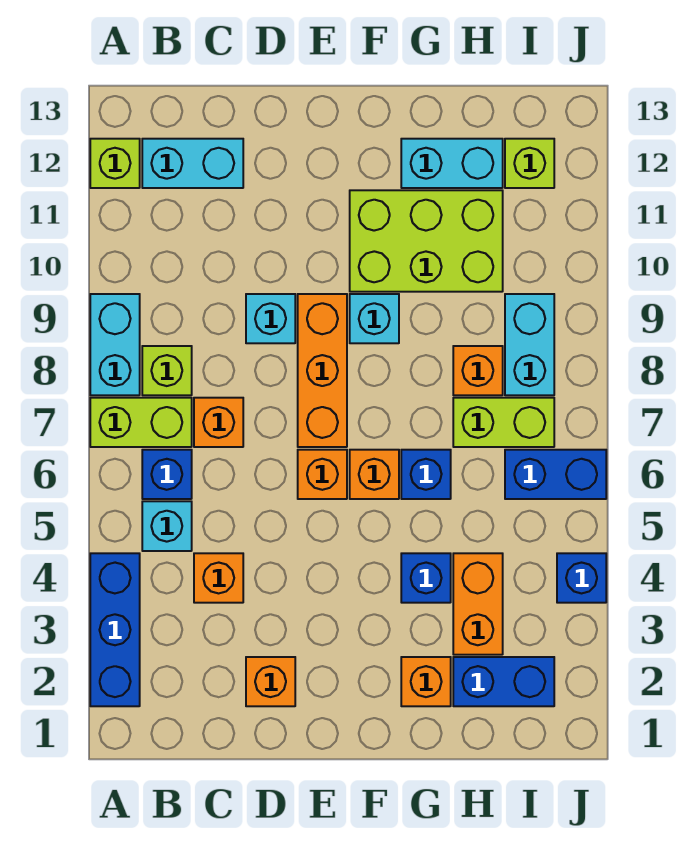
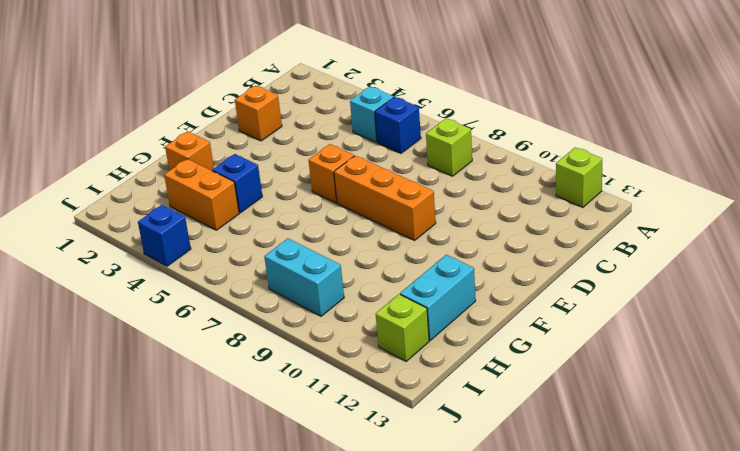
none -> blue brick A2:A4 level 1
none -> lime brick A7:B7 level 1
none -> cyan brick A8:A9 level 1

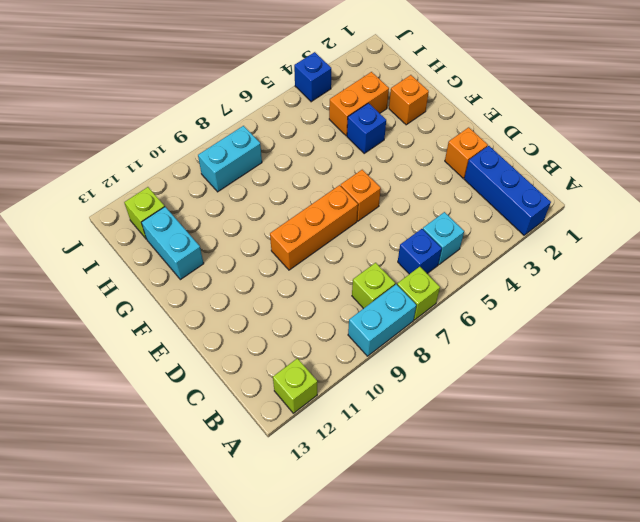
blue brick A2:C2 level 1 -> blue brick A2:A4 level 1
lime brick A7 level 1 -> lime brick A7:B7 level 1
none -> cyan brick B12:C12 level 1
none -> orange brick C4 level 1
none -> orange brick C7 level 1

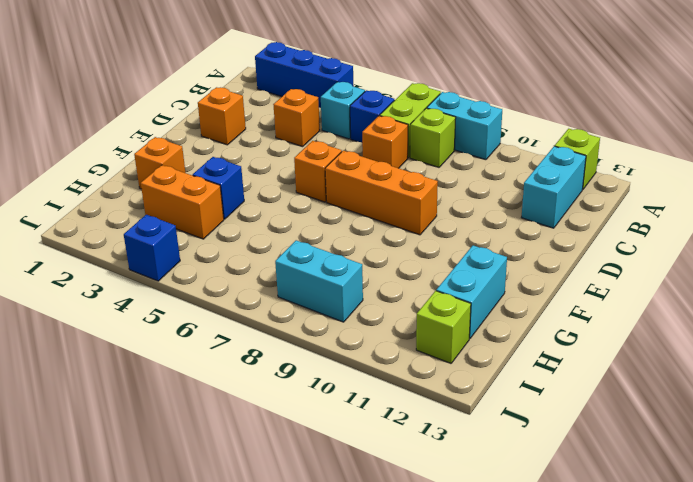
none -> cyan brick D9 level 1
none -> orange brick F6 level 1
none -> cyan brick F9 level 1

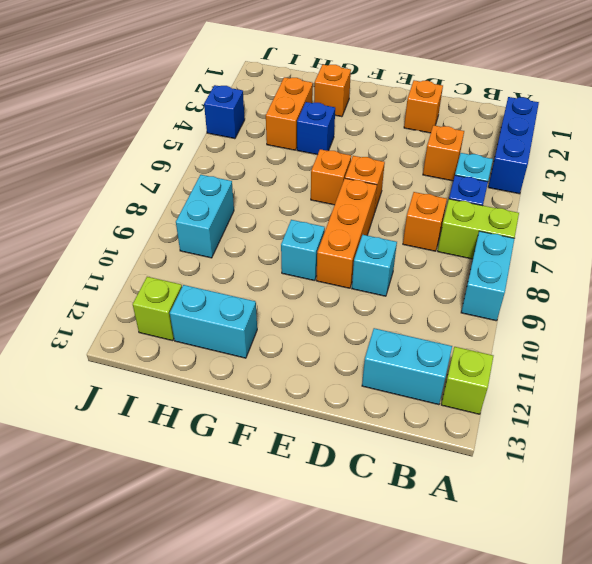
none -> lime brick B8 level 1
none -> lime brick F10:H11 level 1
none -> blue brick G6 level 1

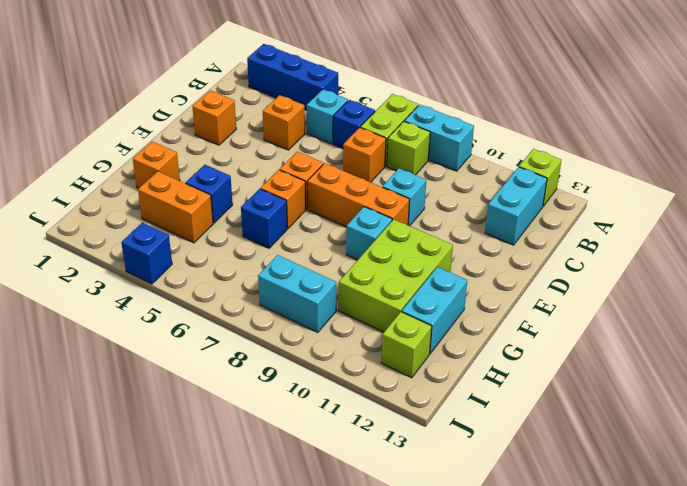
none -> blue brick H2:I2 level 1
none -> lime brick H7:I7 level 1
none -> orange brick H8 level 1

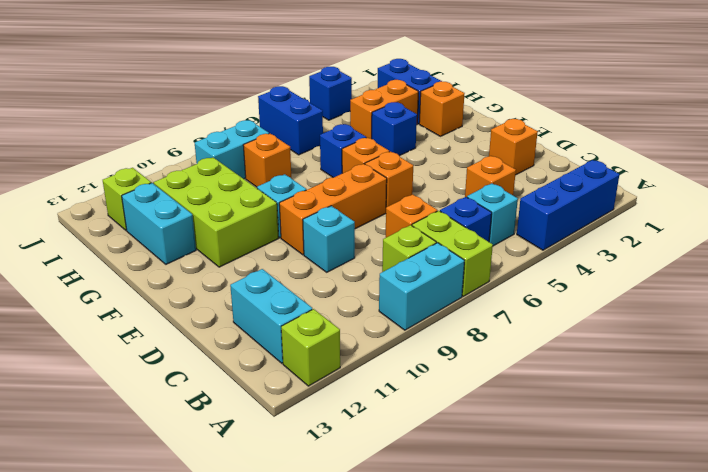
none -> lime brick H7:I7 level 1

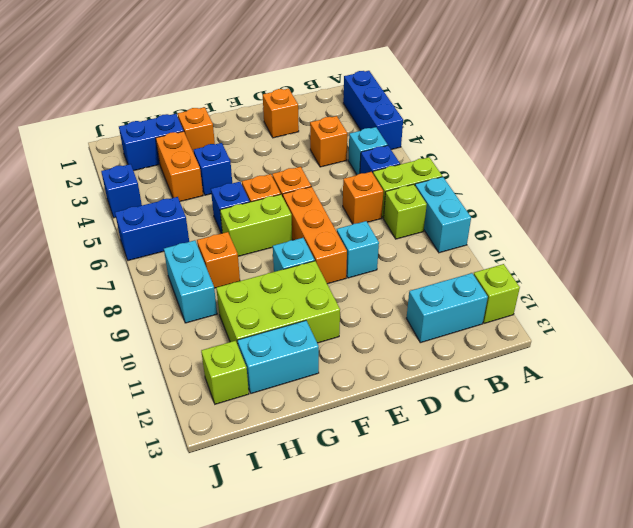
lime brick F7:G7 level 1 -> lime brick H7:I7 level 1

